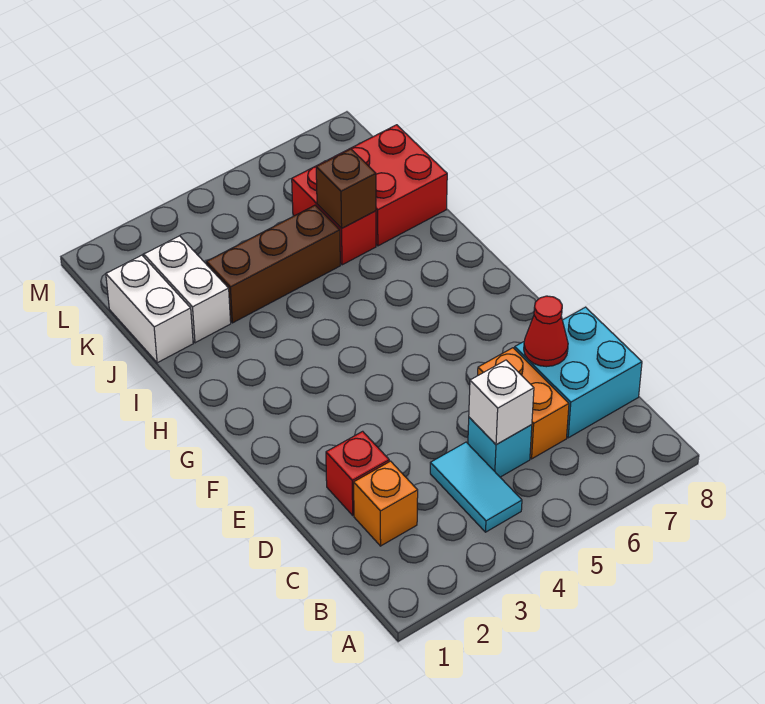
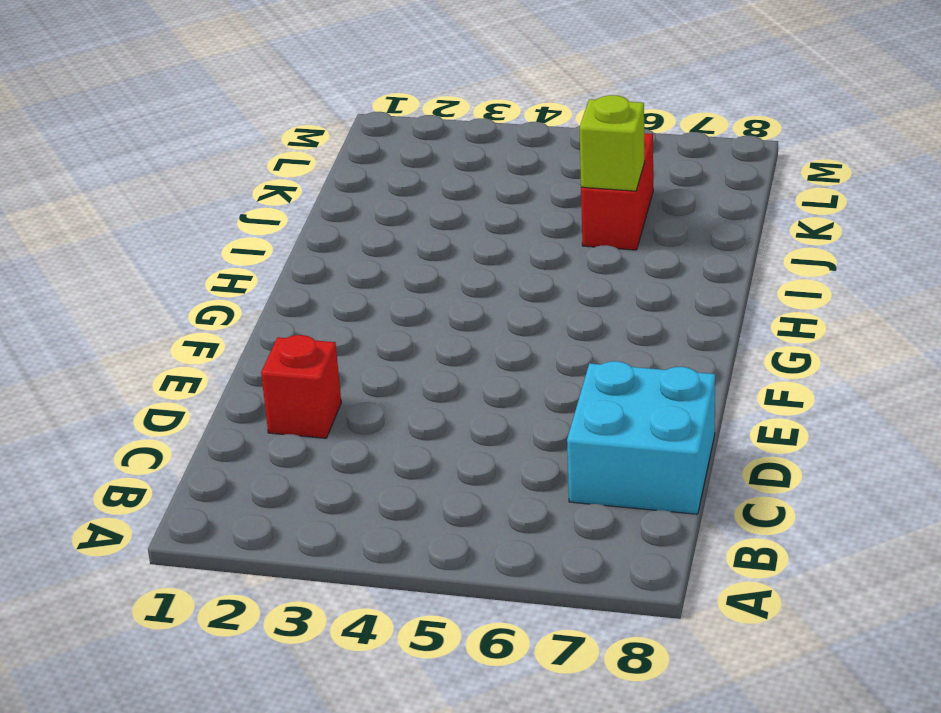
lime brick J6 level 2 -> brown brick J6 level 2
none -> cyan tile B4:C4 level 1
none -> orange brick C2 level 1
none -> cyan brick C5 level 1

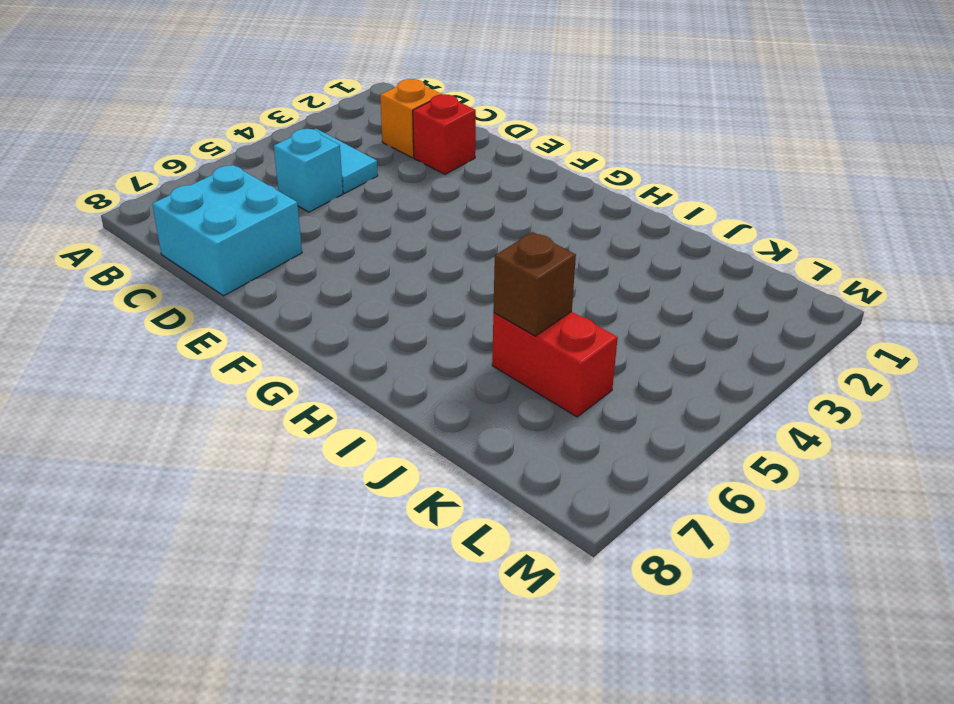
none -> orange brick C6:D6 level 1
none -> white brick J1:K1 level 1
none -> white brick J2:K2 level 1

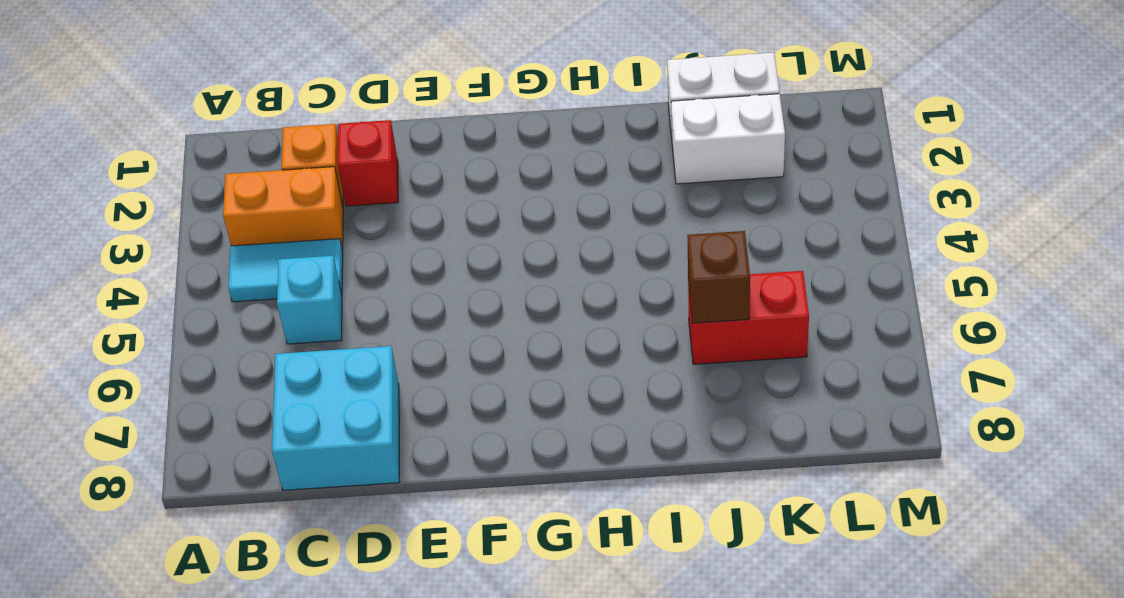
orange brick B3:C3 level 1 -> orange brick C6:D6 level 1
none -> brown brick J3:J5 level 1
none -> red brick J7:K8 level 1
none -> white brick C5 level 2

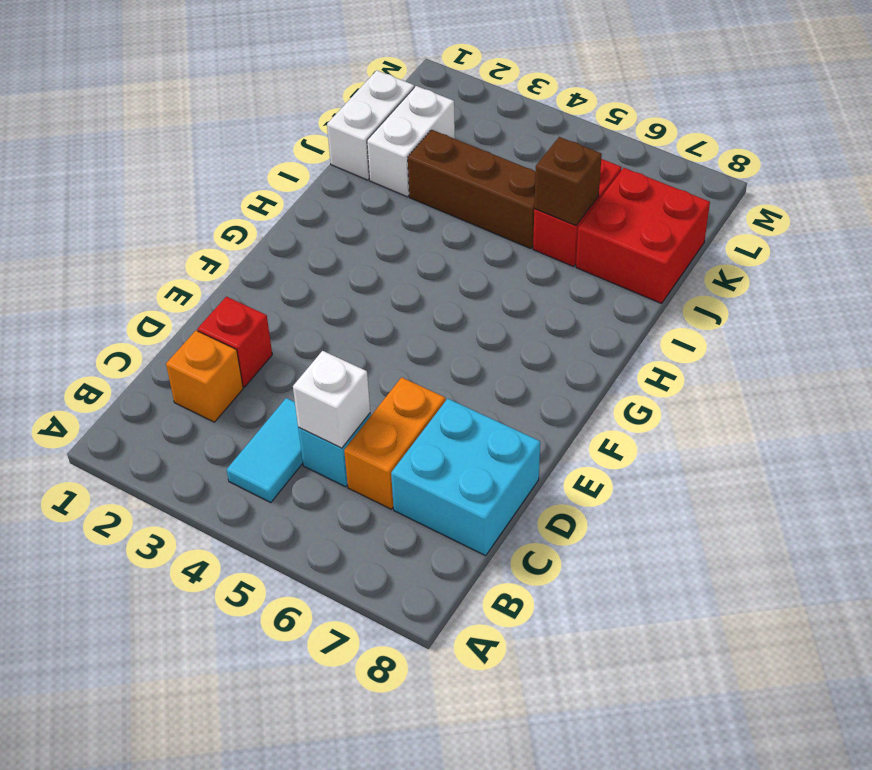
none -> red cone D7 level 2

